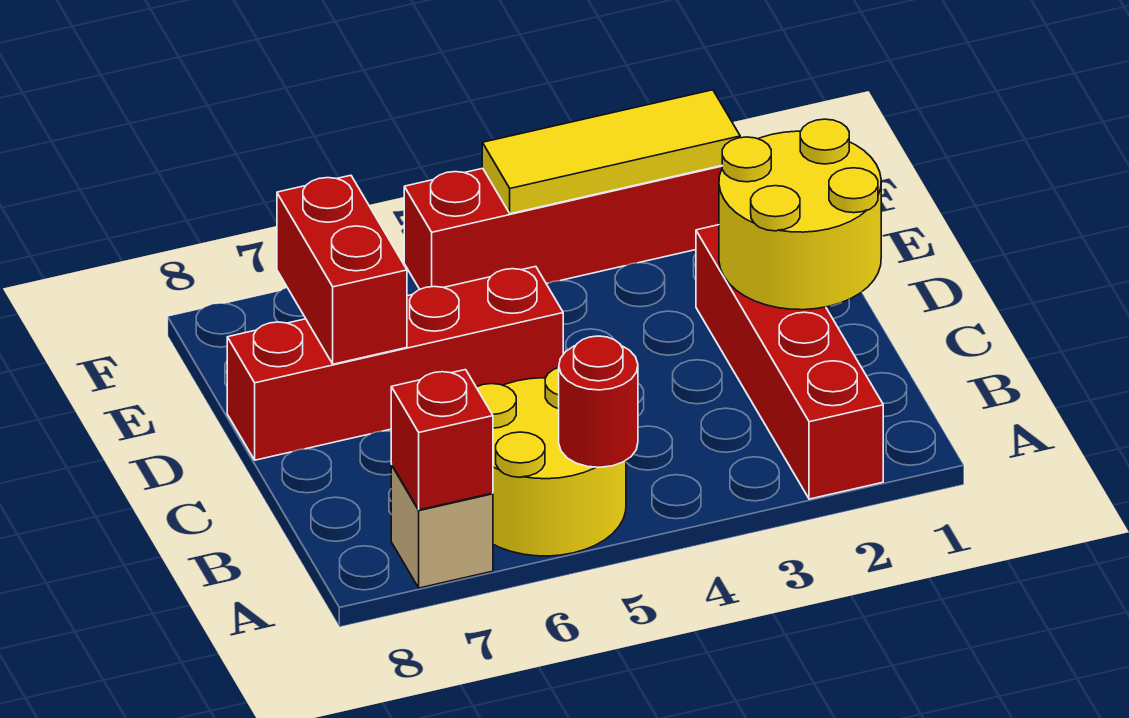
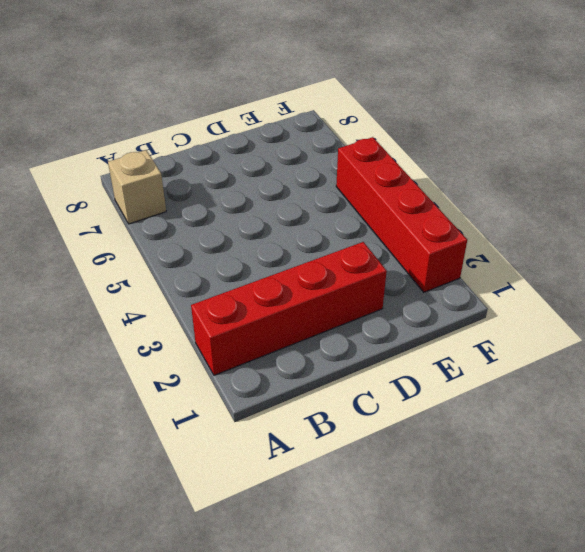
none -> yellow round brick A5:B6 level 1
none -> red brick D5:D8 level 1

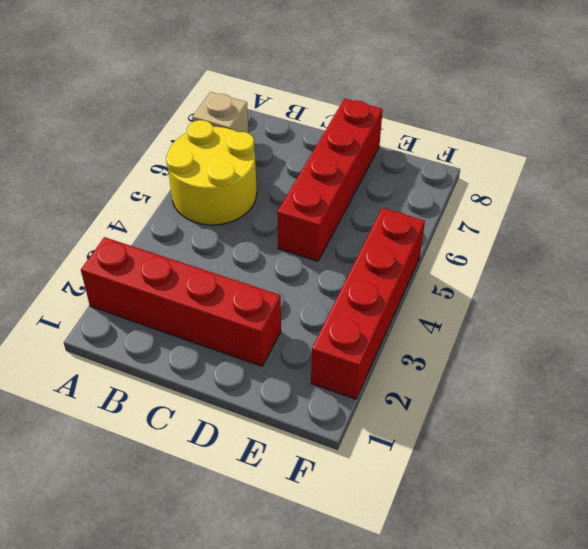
none -> red round brick A5 level 2
none -> red brick A7 level 2

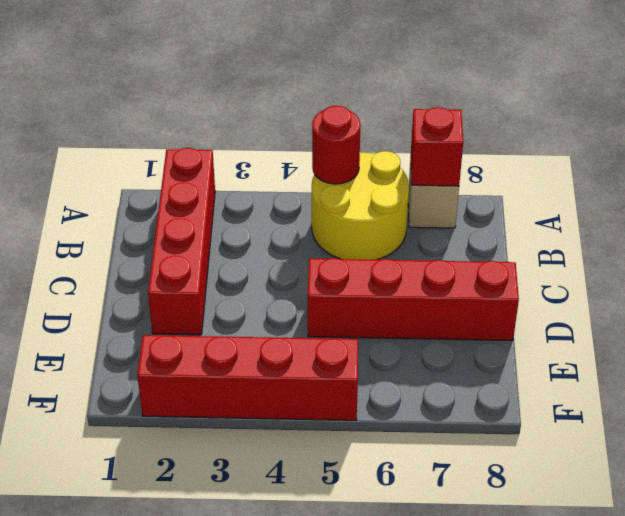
none -> yellow round brick C1:D2 level 2
none -> red brick D7:E7 level 2

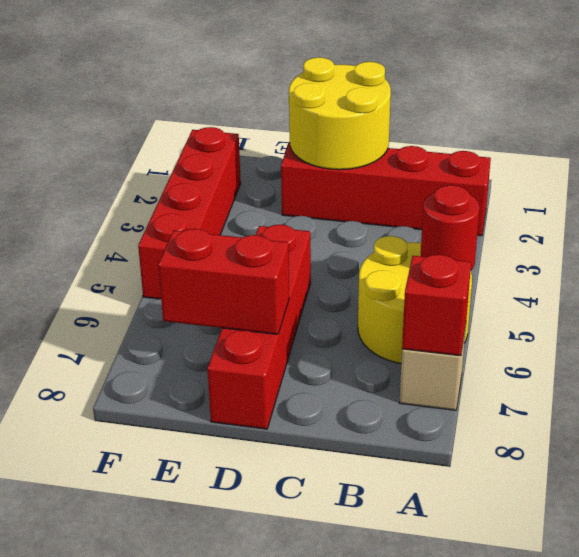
none -> yellow tile F2:F4 level 2

